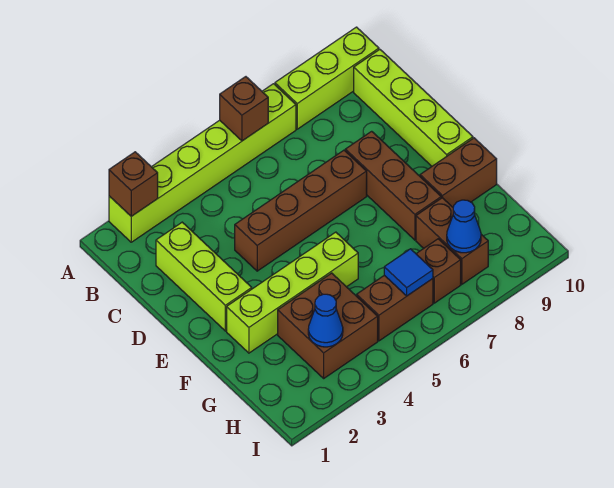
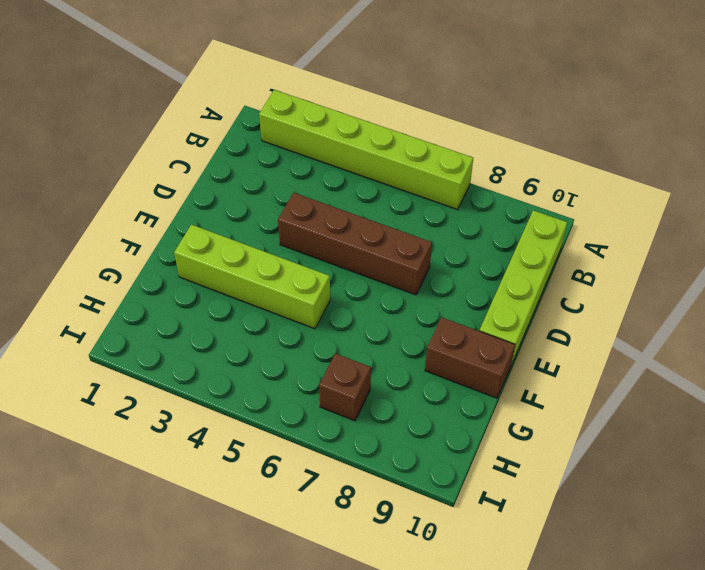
none -> lime brick A8:A10 level 1
none -> lime brick C2:E2 level 1
none -> brown brick D8:F8 level 1

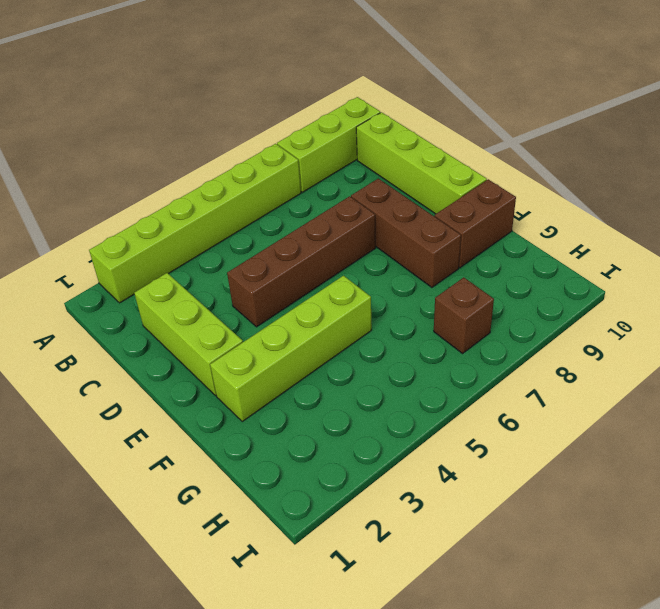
none -> brown brick G3:H4 level 1
none -> brown brick G8:H8 level 1
none -> brown brick H5:H6 level 1

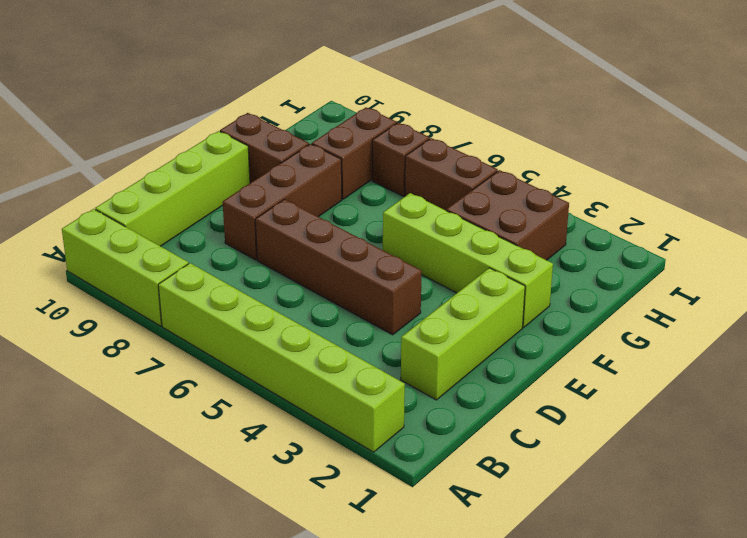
none -> brown brick A2 level 2
none -> brown brick A6 level 2
none -> blue cone H3 level 2

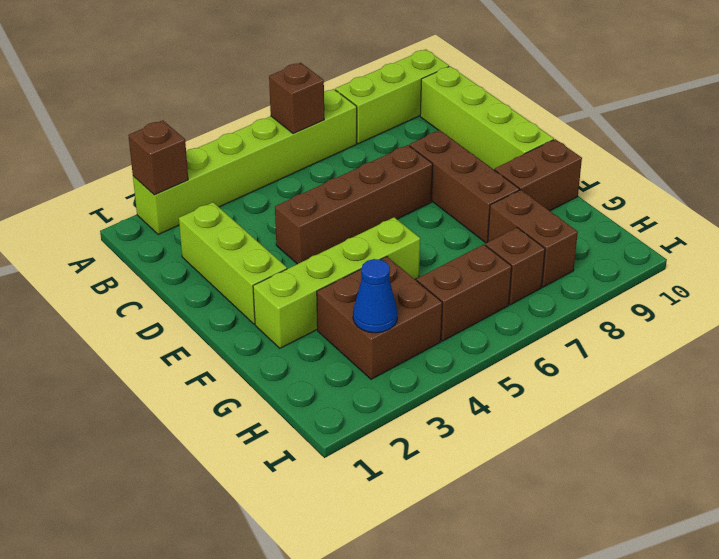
none -> blue tile H6 level 2
none -> blue cone H8 level 2

